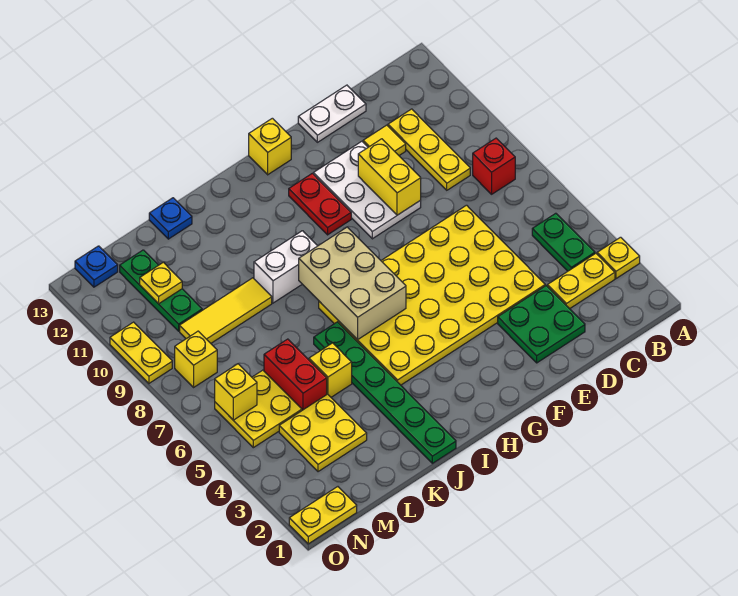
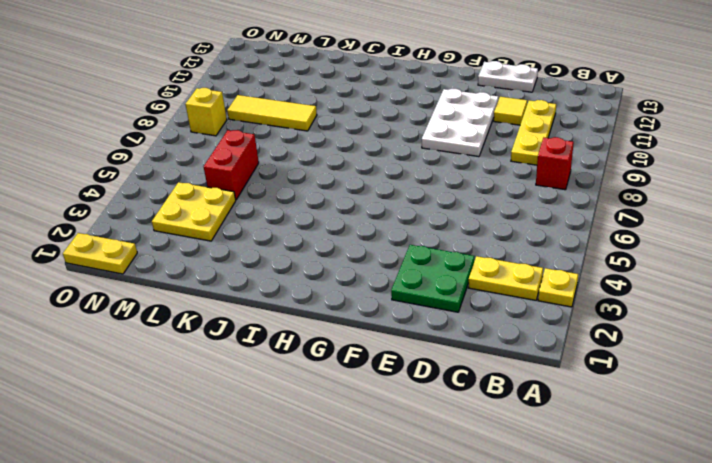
none -> green plate B4:B5 level 1
none -> yellow plate D4:I7 level 1
none -> red plate G10:G11 level 1

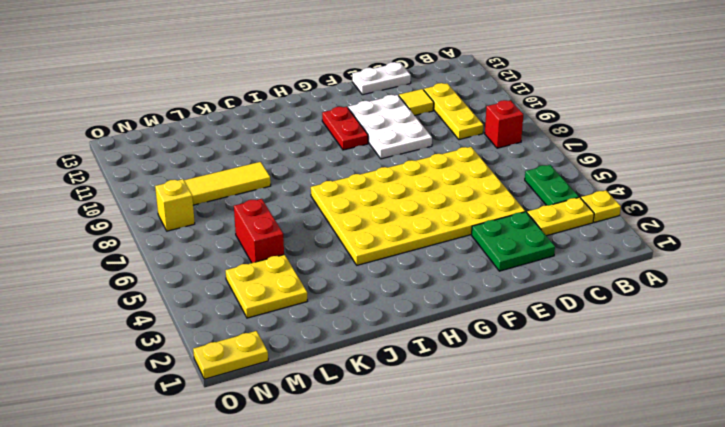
none -> yellow brick G13 level 1
none -> white brick I9:J9 level 1
none -> green plate J1:J6 level 1

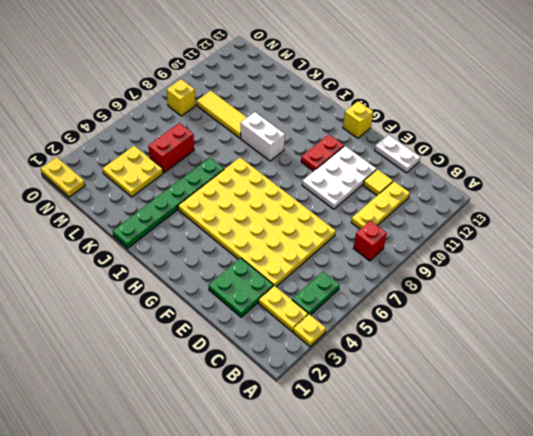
none -> yellow brick K5 level 1
none -> blue plate K13 level 1
none -> yellow plate M5:N6 level 1

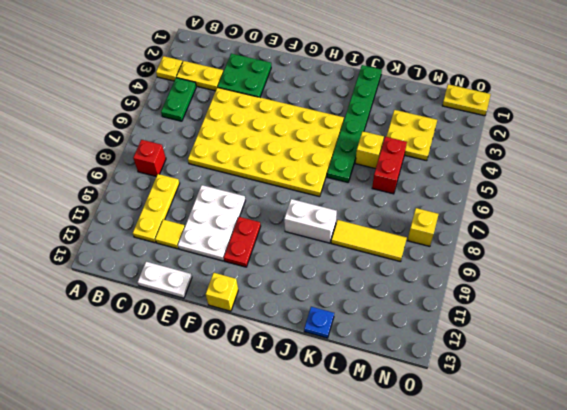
none -> yellow plate M5:N6 level 1
none -> green plate M10:M12 level 1
none -> blue plate N13 level 1

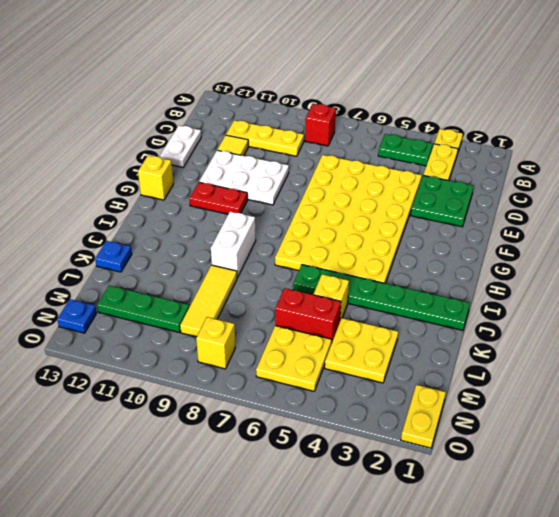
none -> yellow plate O9:O10 level 1
none -> yellow brick E9:E10 level 2
none -> tan brick H6:I8 level 2

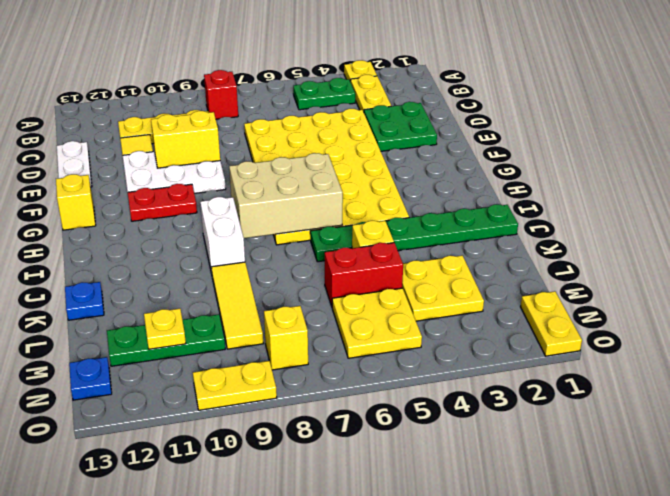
none -> yellow brick N6 level 2

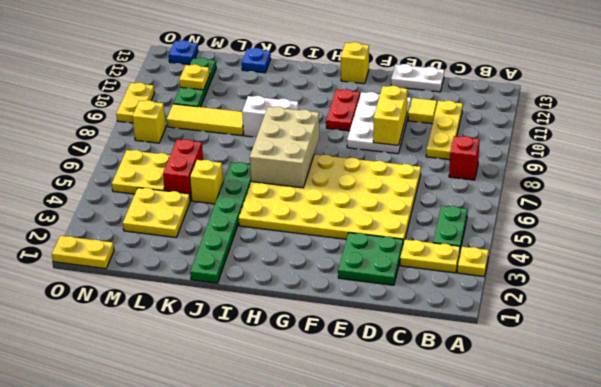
none -> yellow brick N6 level 2

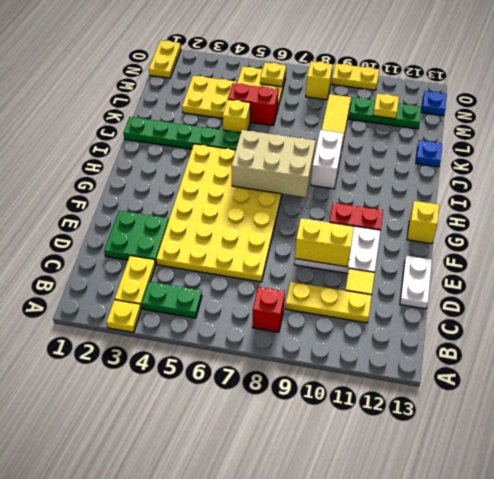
yellow plate N6 level 2 -> yellow brick N6 level 2

